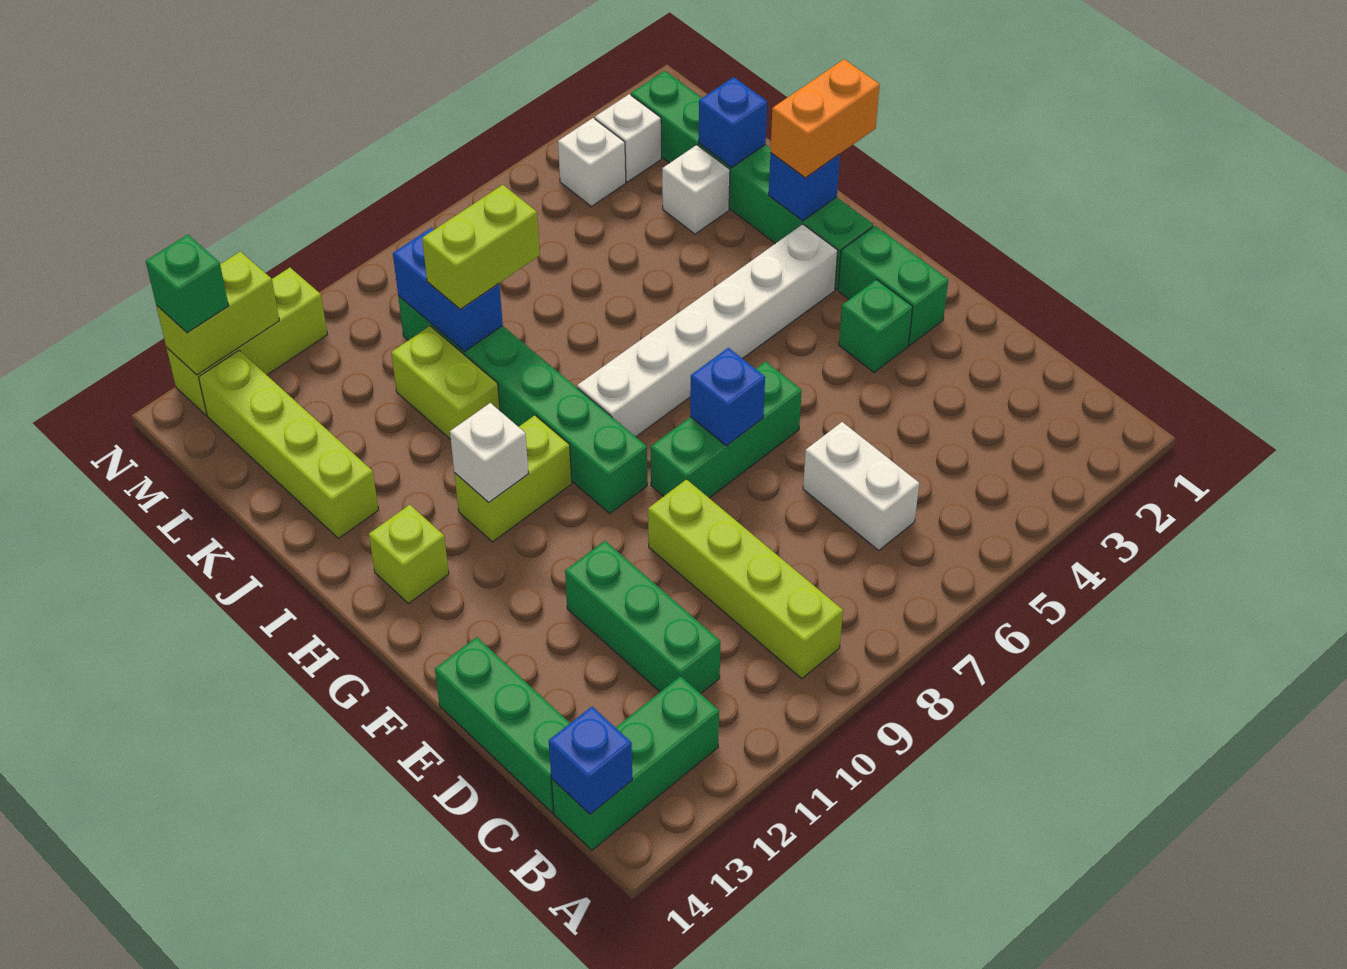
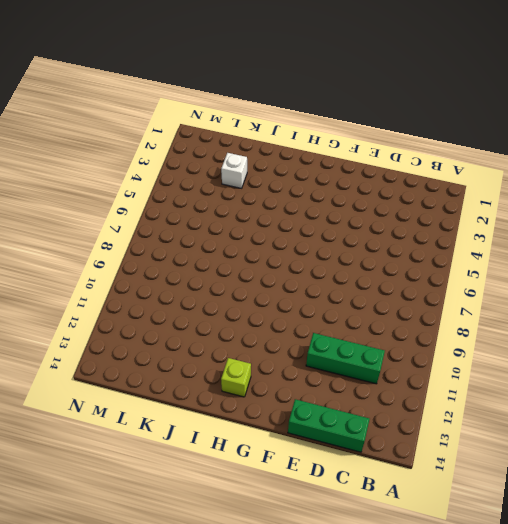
none -> lime brick B9:E9 level 1
none -> green brick B12:B14 level 1
none -> white brick C6:D6 level 1

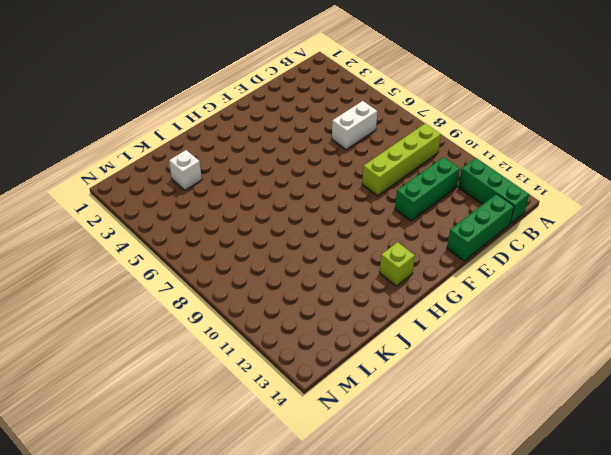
none -> green brick F2:G2 level 1
none -> green brick F3 level 1
none -> green brick F6:F8 level 1

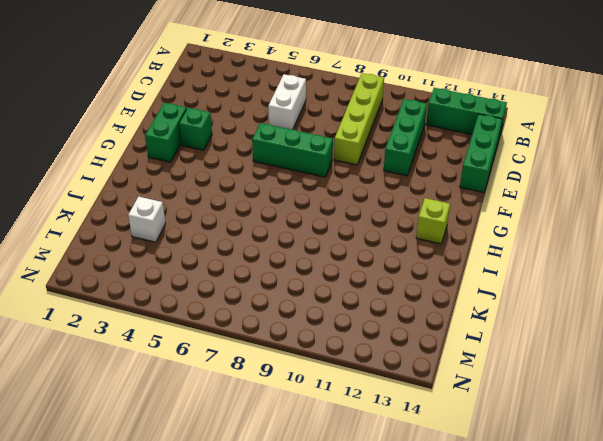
none -> green brick G9:L9 level 1
none -> green brick H2:M2 level 1
none -> white brick H3:H8 level 1

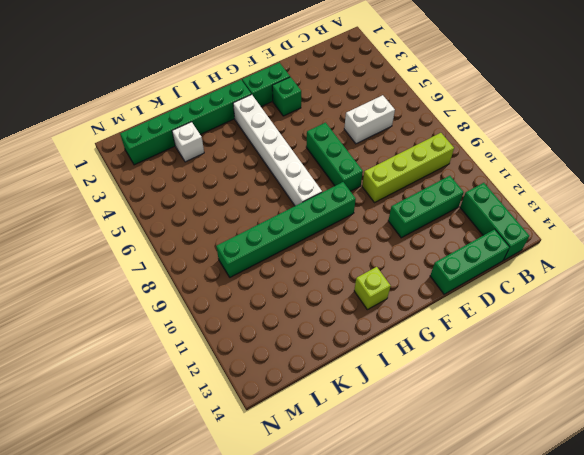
none -> lime brick H10:H11 level 1
none -> lime brick J10:K10 level 1
none -> lime brick J13:M13 level 1

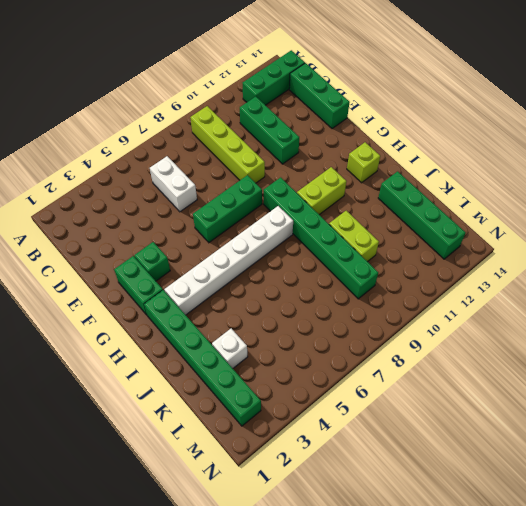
green brick J13:M13 level 1 -> lime brick J13:M13 level 1
none -> white brick M3 level 1
none -> white brick M4 level 1
none -> lime brick N11:N13 level 1

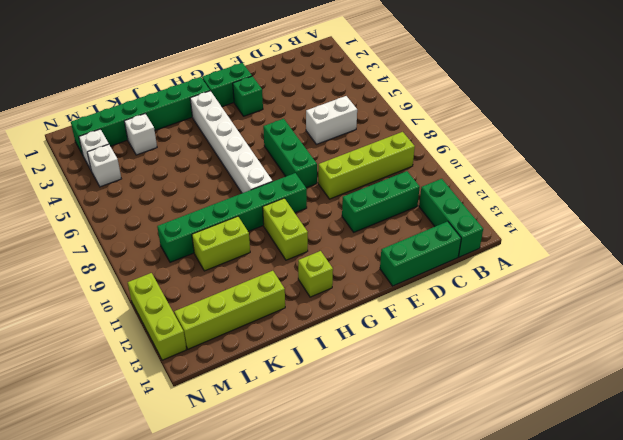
none -> blue brick B14 level 2
none -> blue brick F7 level 2
none -> white brick H11 level 2

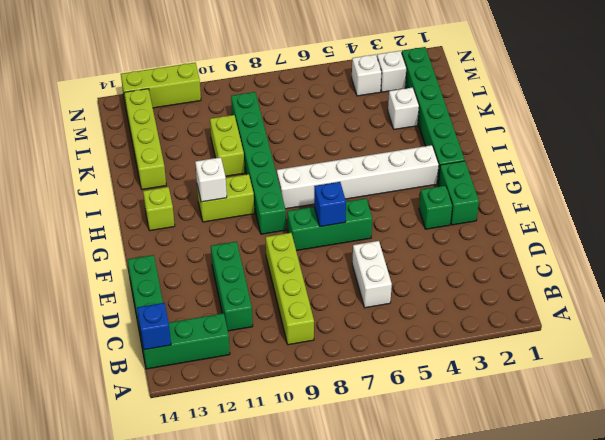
none -> blue brick I2 level 2
none -> blue brick K2 level 2
none -> blue brick K9:L9 level 2

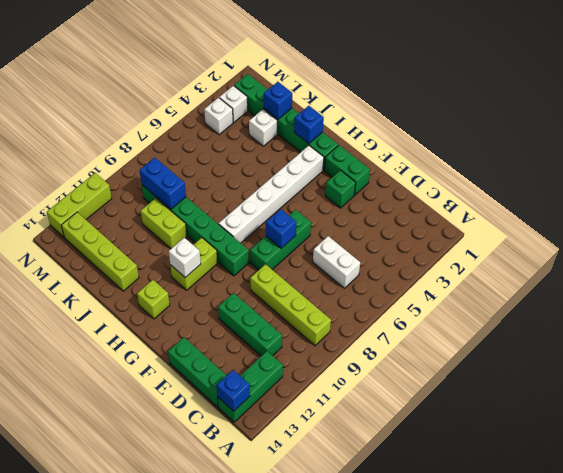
none -> lime brick N12:N13 level 2
none -> orange brick I1:I2 level 3
none -> lime brick K8:K9 level 3

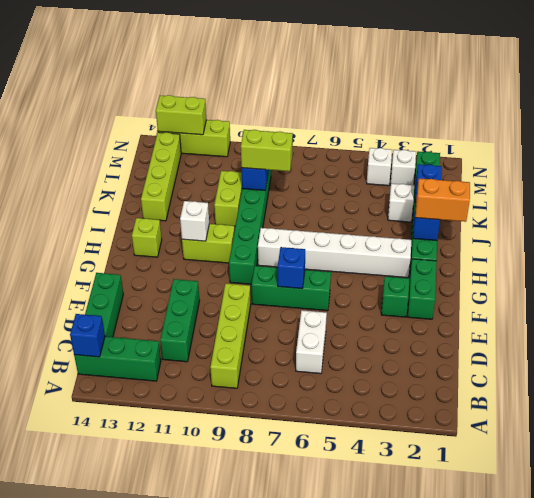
none -> green brick N13 level 3

